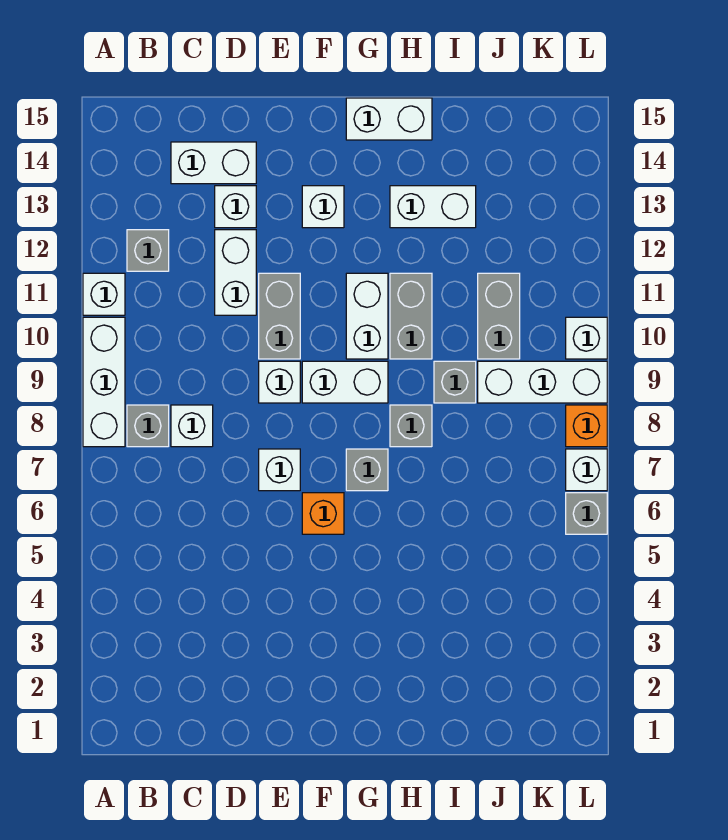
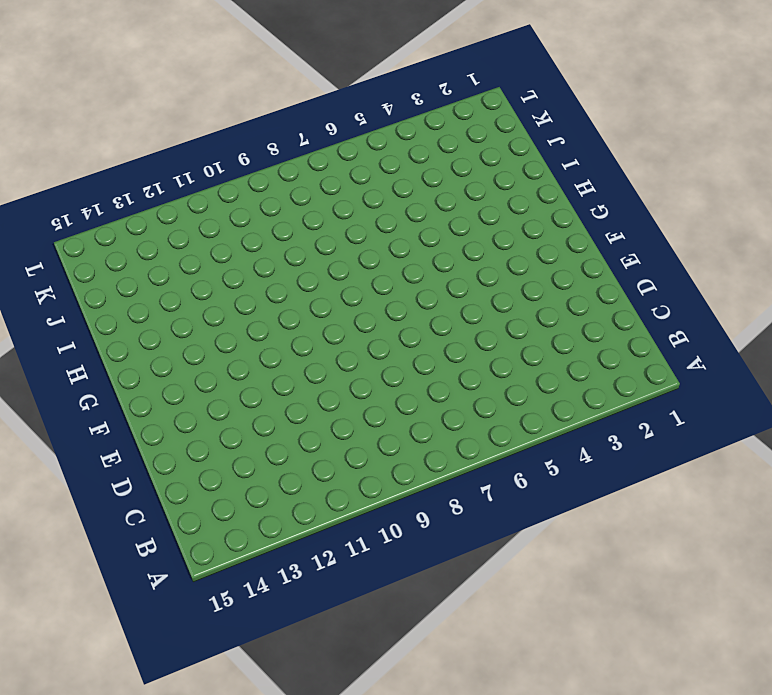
none -> white brick A8:A10 level 1
none -> white brick A11 level 1
none -> grey brick B8 level 1

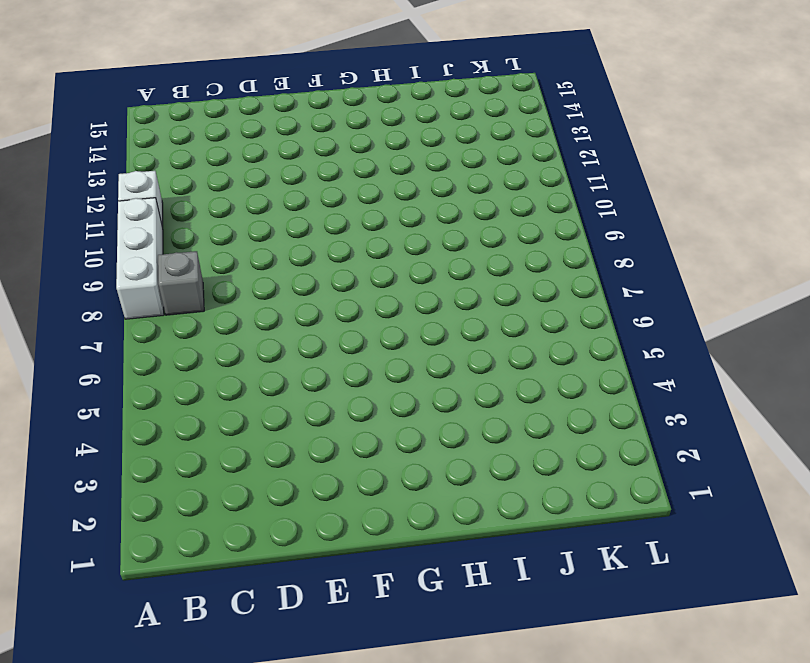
none -> grey brick B12 level 1
none -> white brick C8 level 1
none -> white brick C14:D14 level 1

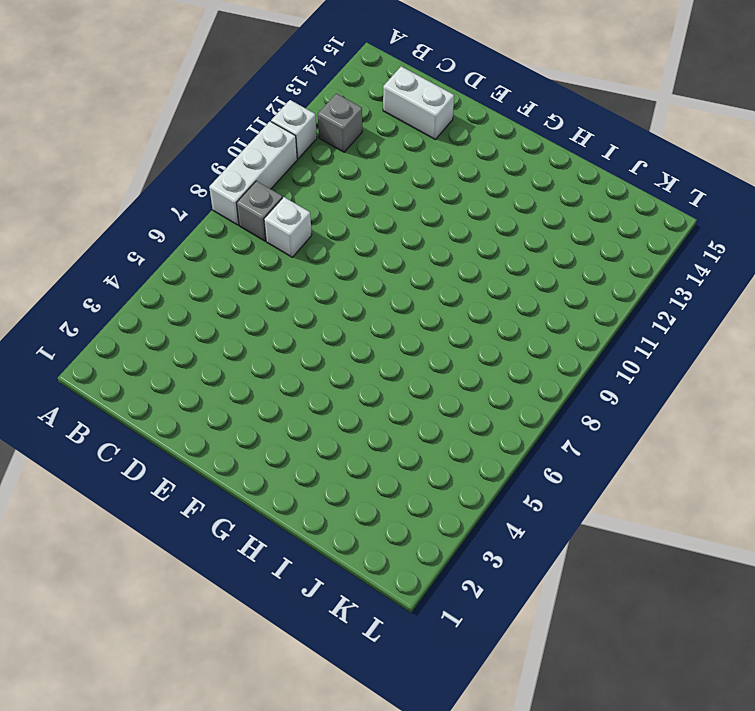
none -> white brick D11:D12 level 1
none -> white brick D13 level 1
none -> white brick E7 level 1

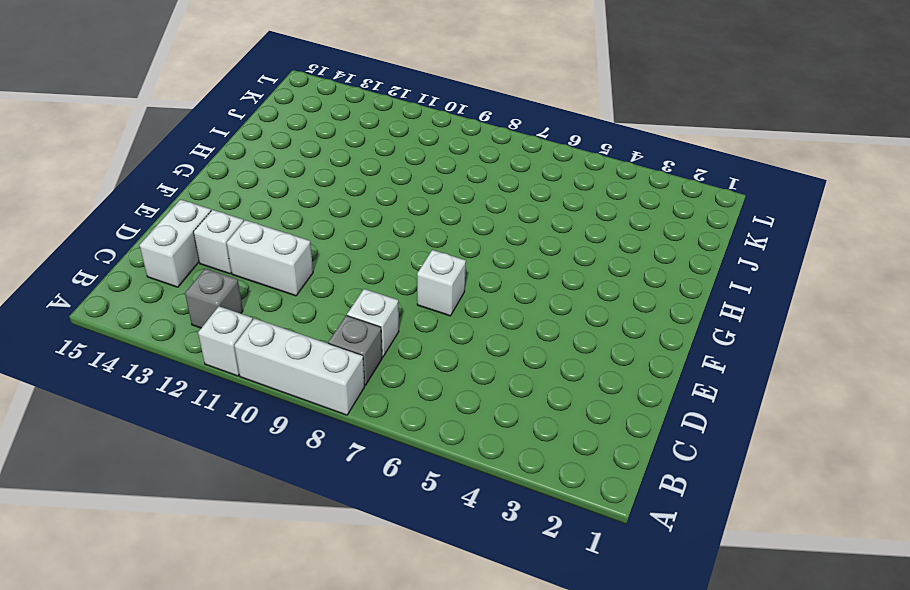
none -> white brick E9 level 1
none -> grey brick E10:E11 level 1
none -> orange brick F6 level 1

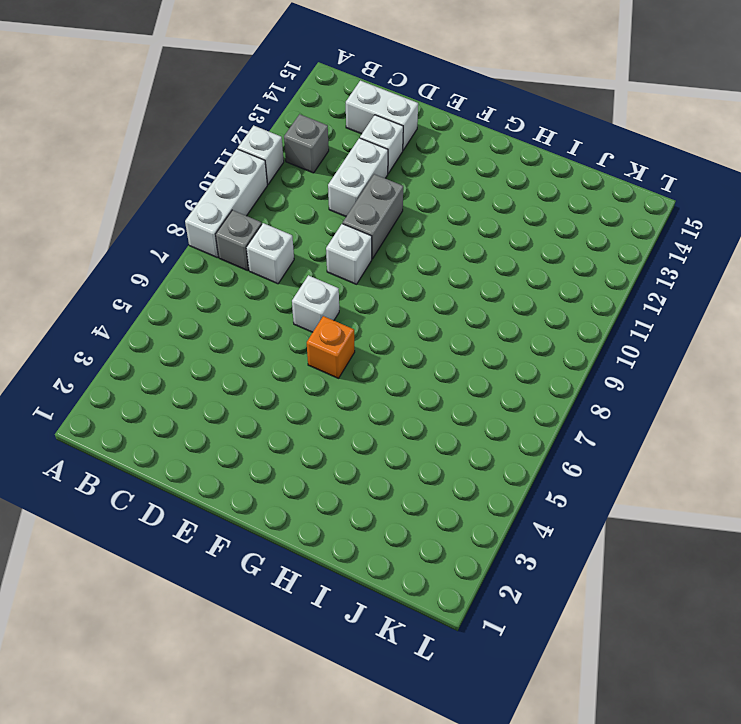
none -> white brick F9:G9 level 1
none -> white brick F13 level 1
none -> grey brick G7 level 1

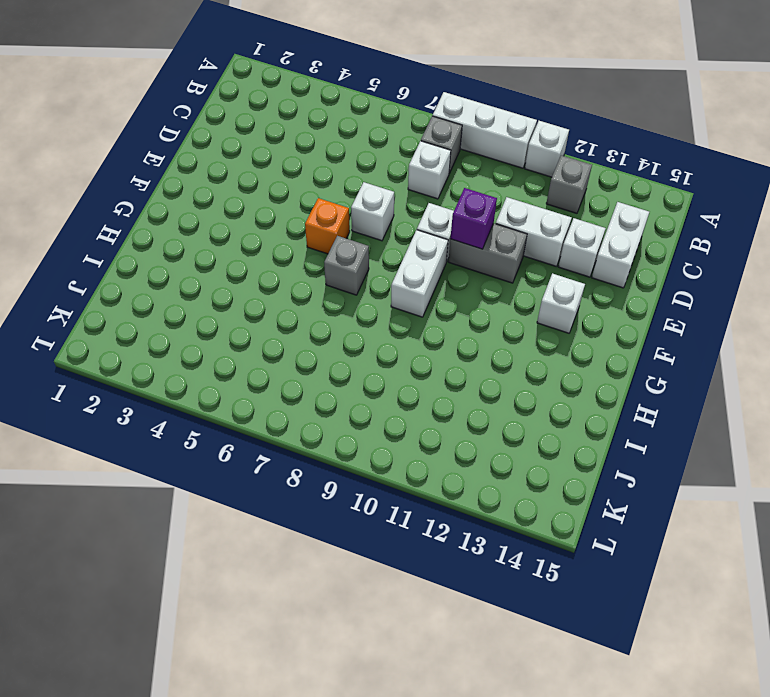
purple brick E10 level 2 -> none
none -> white brick G10:G11 level 1
none -> white brick G15:H15 level 1
none -> grey brick H8 level 1

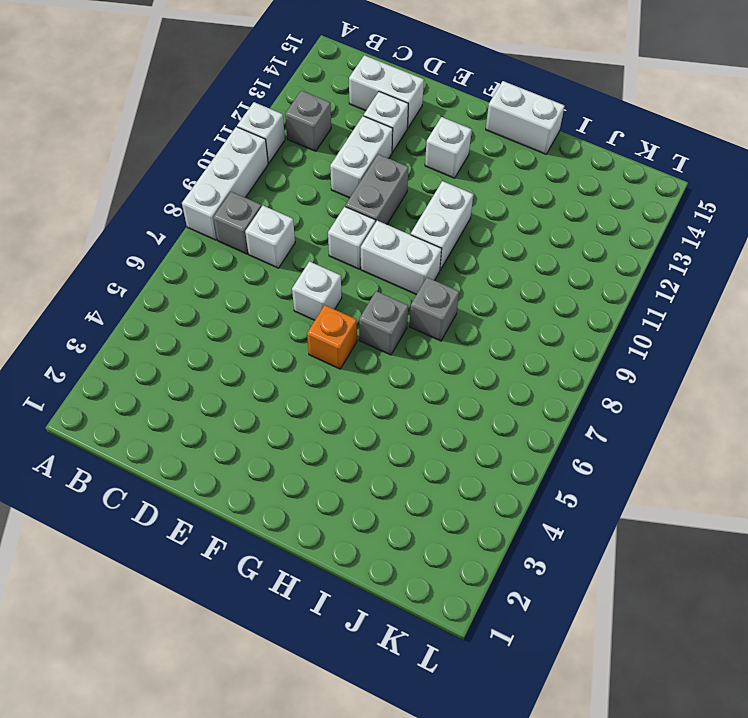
none -> grey brick H10:H11 level 1
none -> white brick H13:I13 level 1
none -> grey brick I9 level 1

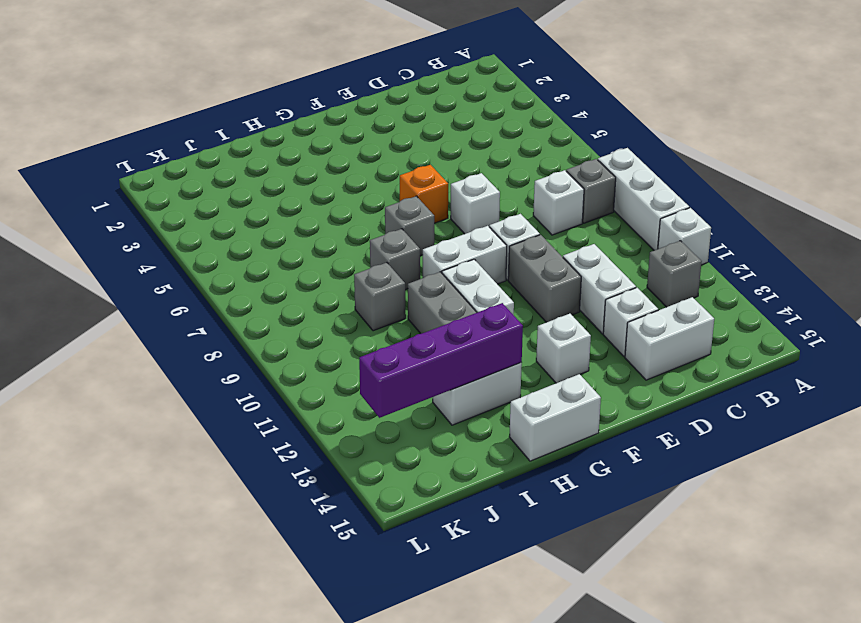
purple brick H13:K13 level 2 -> none
none -> white brick J9:L9 level 1
none -> grey brick J10:J11 level 1
none -> grey brick L6 level 1

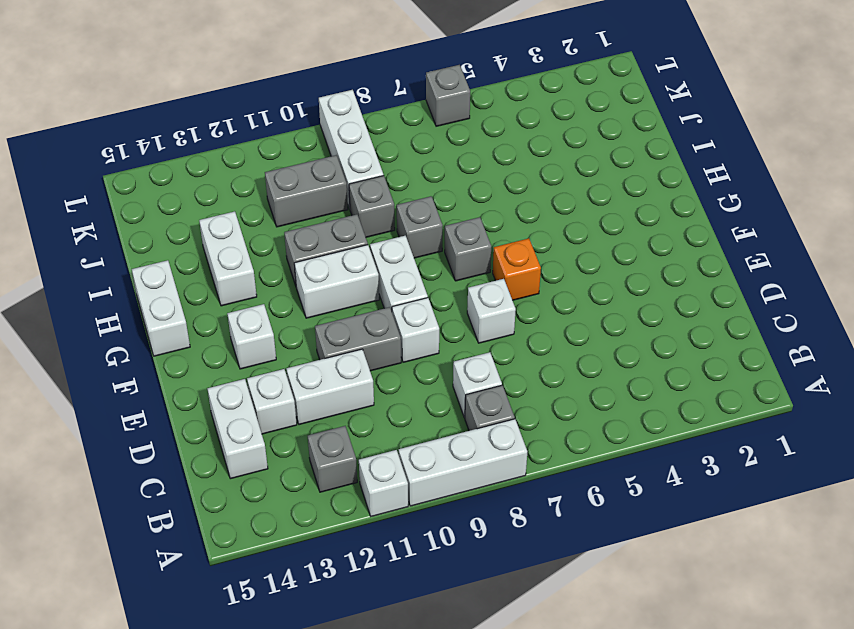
none -> white brick L7 level 1
none -> orange brick L8 level 1
none -> white brick L10 level 1

